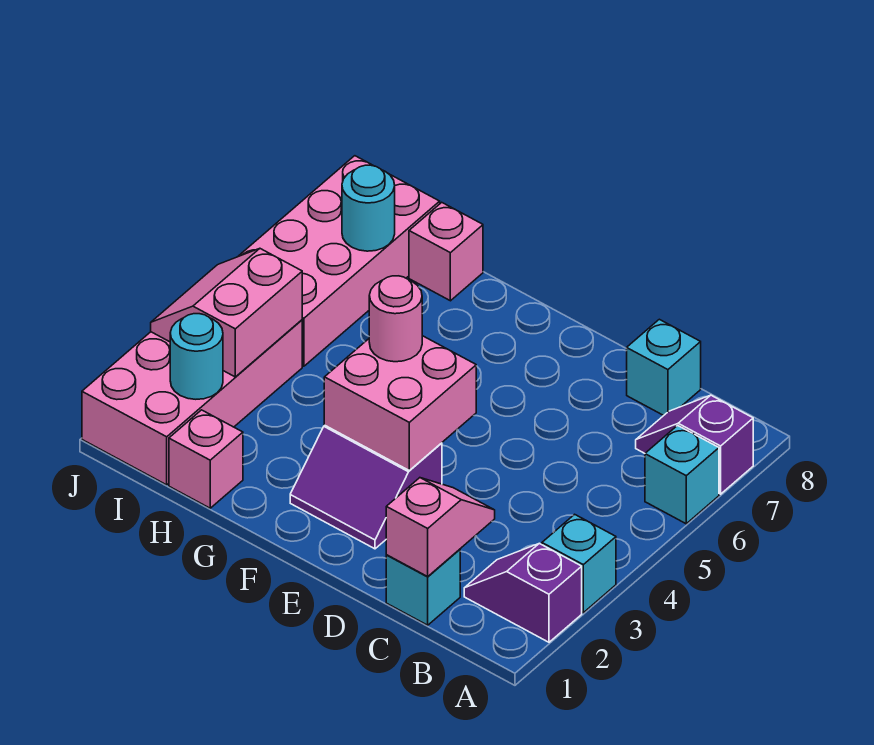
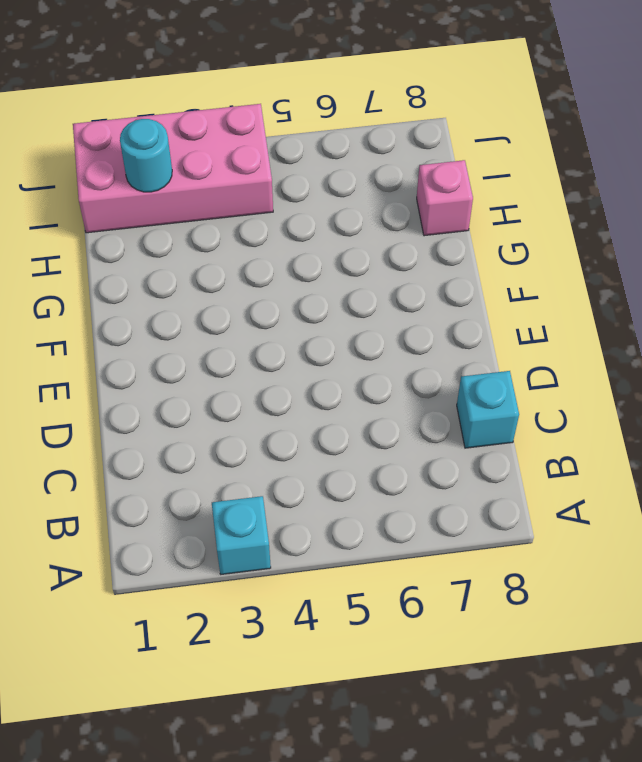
none -> purple slope A2:B2 level 1 top A
none -> cyan brick A6 level 1
none -> purple slope A7:B7 level 1 top A

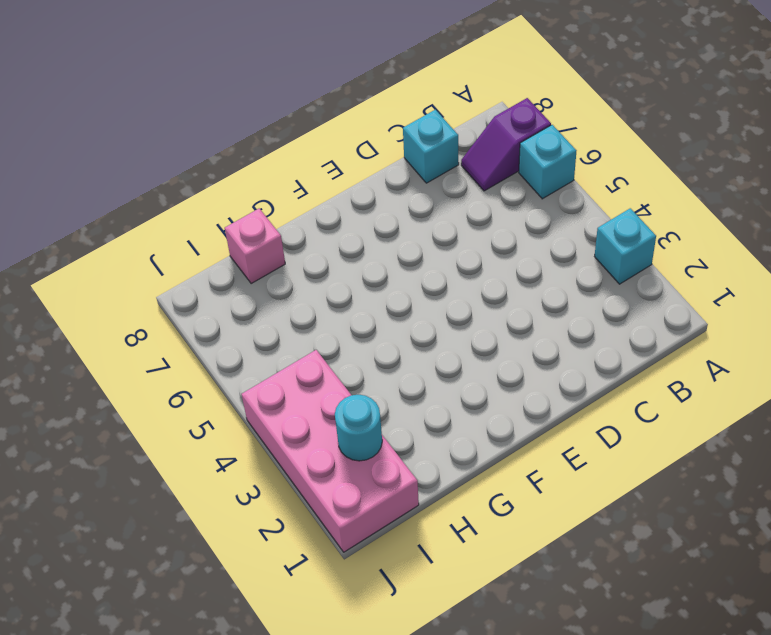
none -> purple slope A2:B2 level 1 top A
none -> cyan brick C1 level 1
none -> purple slope E2:F3 level 1 top 3

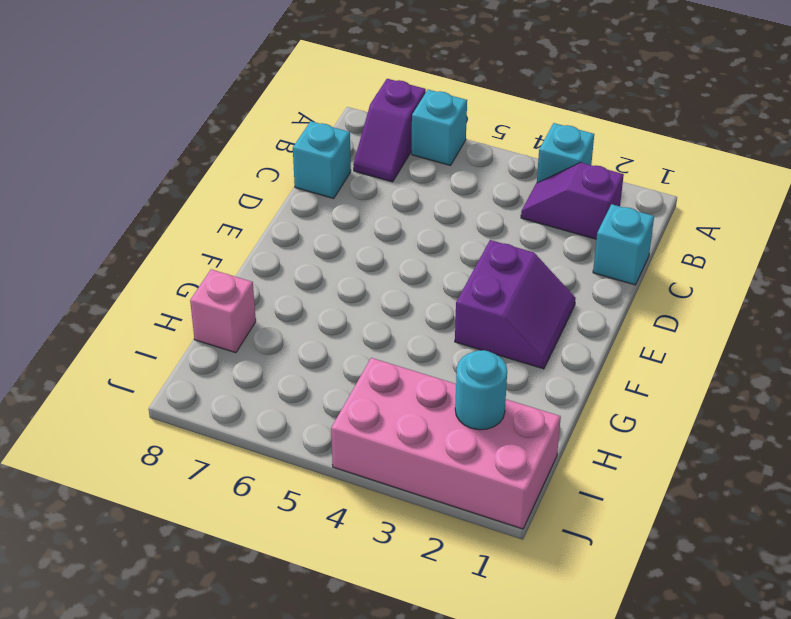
purple slope B2:B3 level 1 top 2 -> purple slope A2:B2 level 1 top A
none -> pink brick H1 level 1
none -> pink brick I5:J8 level 1
none -> pink slope C1:C2 level 2 top 1

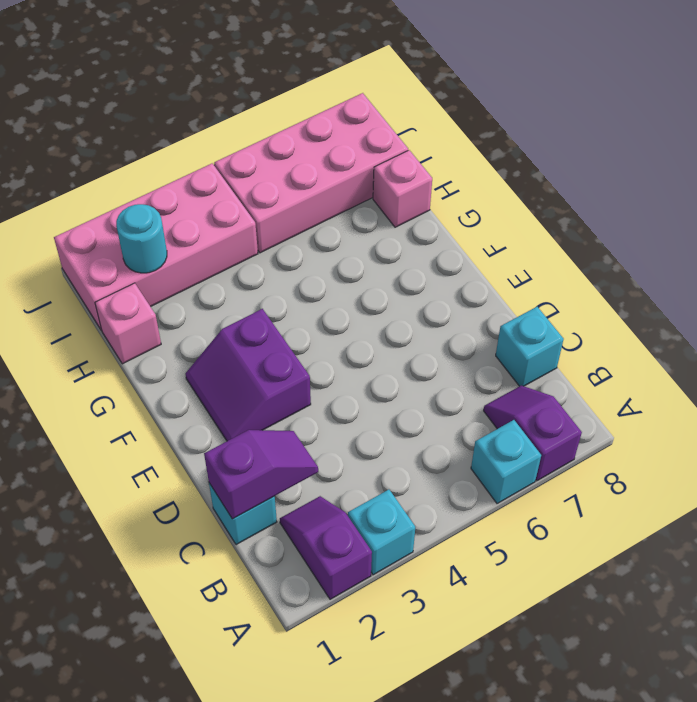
purple slope C1:C2 level 2 top 1 -> pink slope C1:C2 level 2 top 1
none -> pink brick E3:F4 level 2
none -> pink slope I3:J4 level 2 top I
none -> cyan round brick I7 level 2

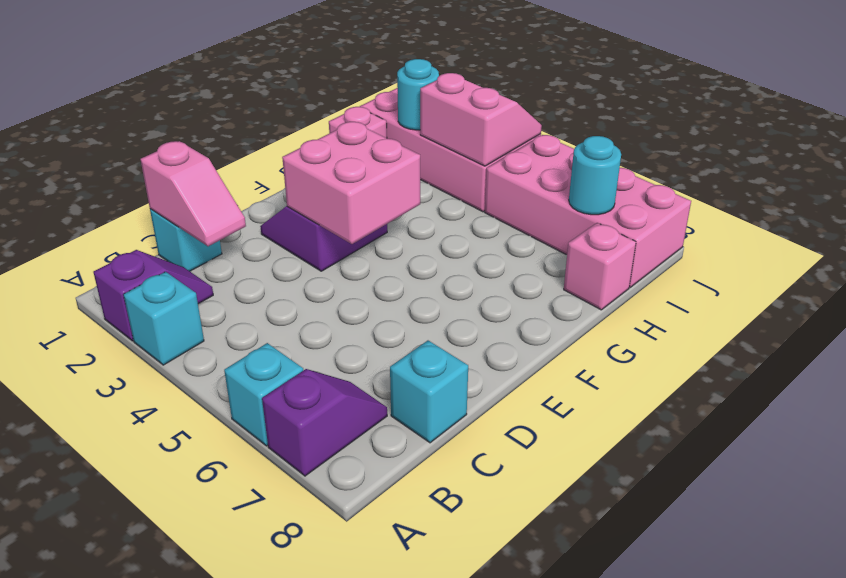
none -> pink round brick F4 level 3

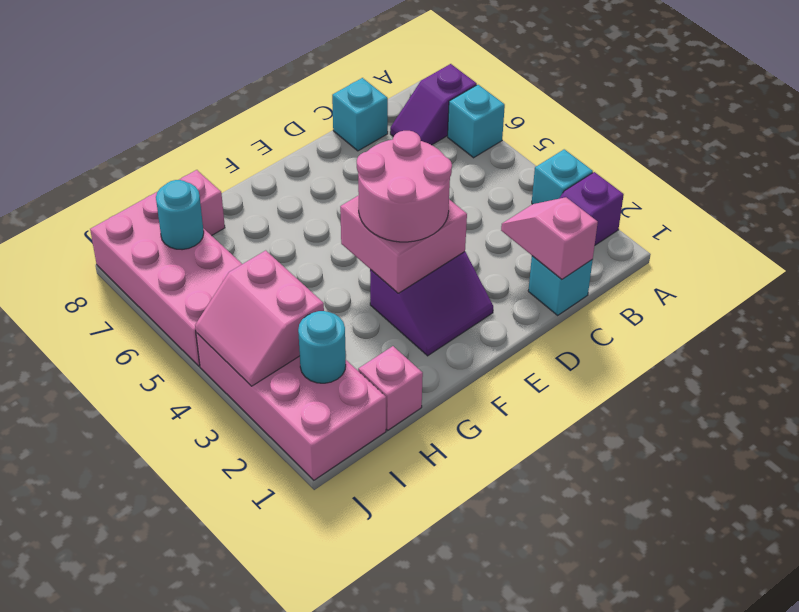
pink round brick E3:F4 level 3 -> pink round brick F4 level 3

